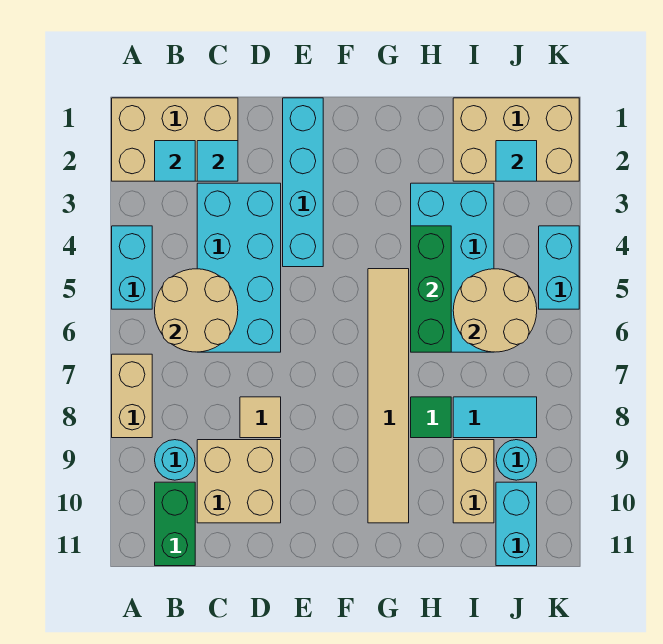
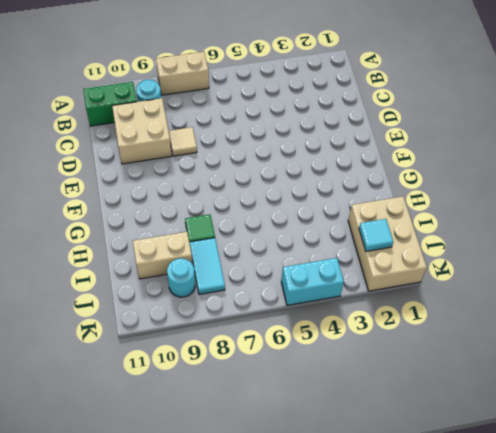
none -> tan brick A1:C2 level 1
none -> cyan brick A4:A5 level 1
none -> cyan brick C3:D6 level 1

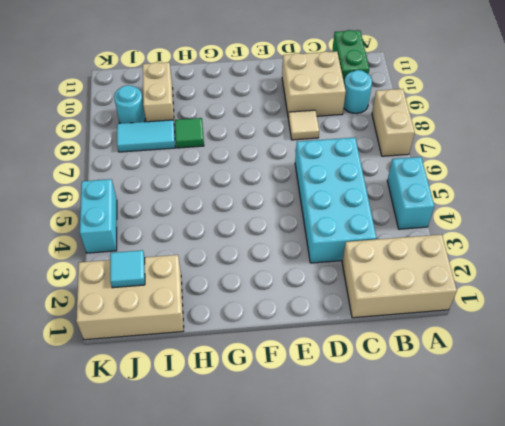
none -> cyan brick E1:E4 level 1
none -> tan tile G5:G10 level 1
none -> cyan brick H3:I6 level 1

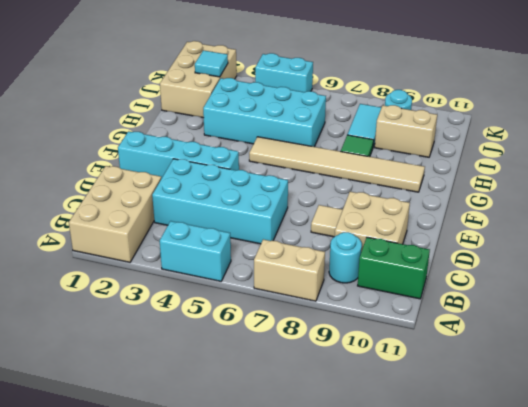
none -> cyan brick J10:J11 level 1
none -> cyan tile B2 level 2
none -> tan round brick B5:C6 level 2

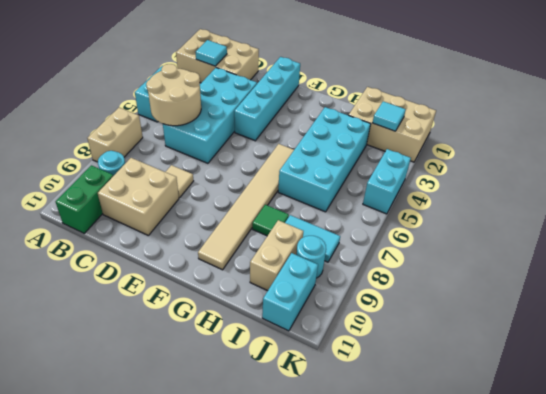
none -> cyan tile C2 level 2
none -> green brick H4:H6 level 2
none -> tan round brick I5:J6 level 2

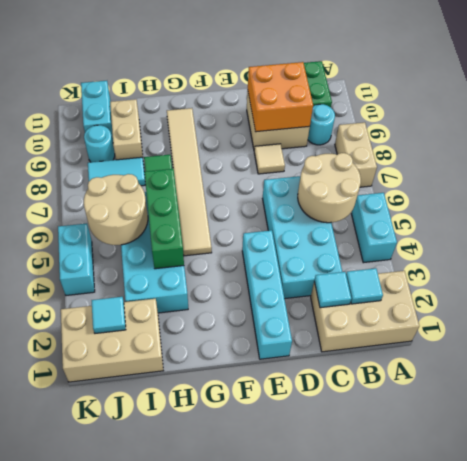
orange brick C9:D10 level 2 -> none

